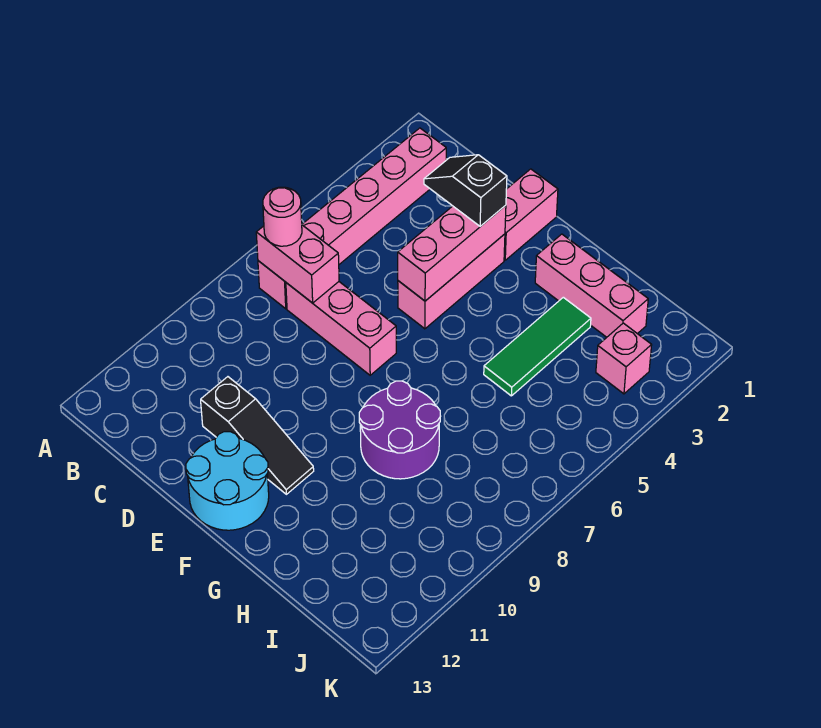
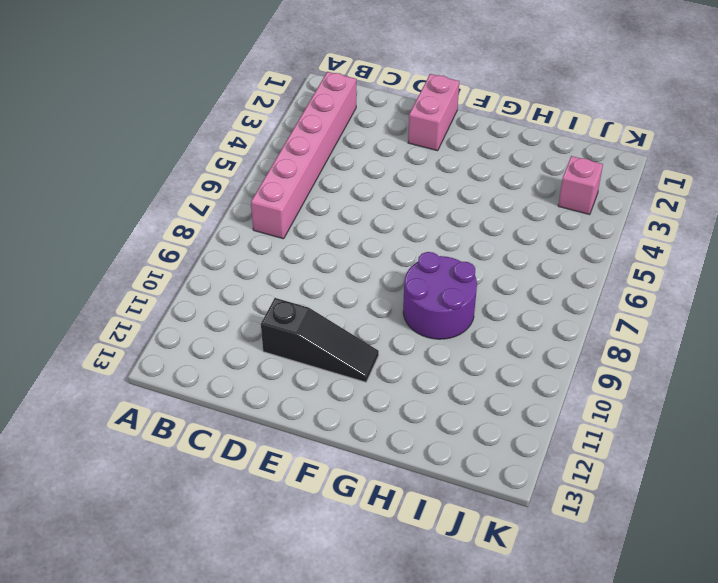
none -> pink brick C7:E7 level 1
none -> pink brick E3:E5 level 1
none -> cyan round brick E12:F13 level 1

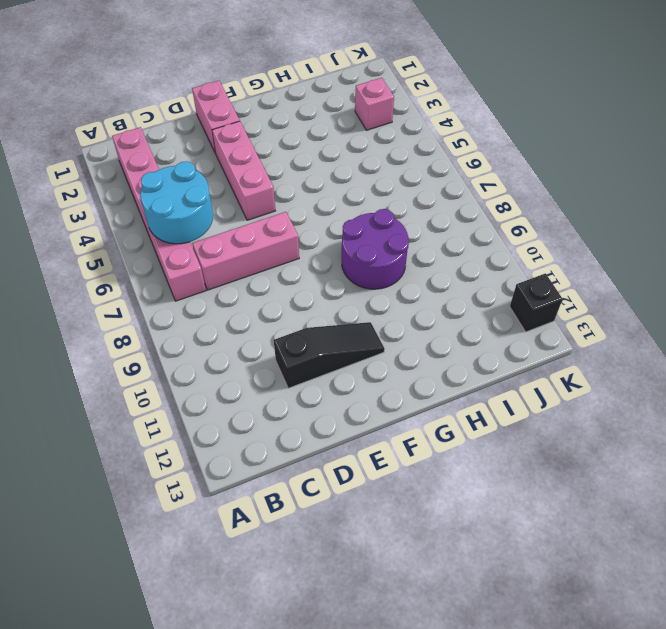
cyan round brick B5:C6 level 2 -> cyan round brick E12:F13 level 1
black brick K12 level 1 -> none
none -> pink brick G2:I2 level 1
none -> green tile H3:H5 level 1
none -> pink brick B7:C7 level 2

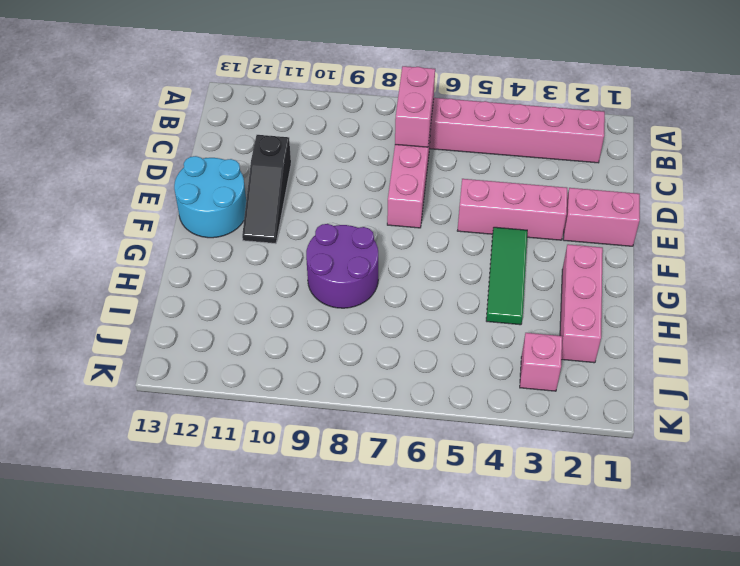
green tile F4:H4 level 1 -> green tile H3:H5 level 1
none -> pink brick E3:E5 level 2
none -> pink round brick B7 level 3
none -> black slope D3:E3 level 3 top E

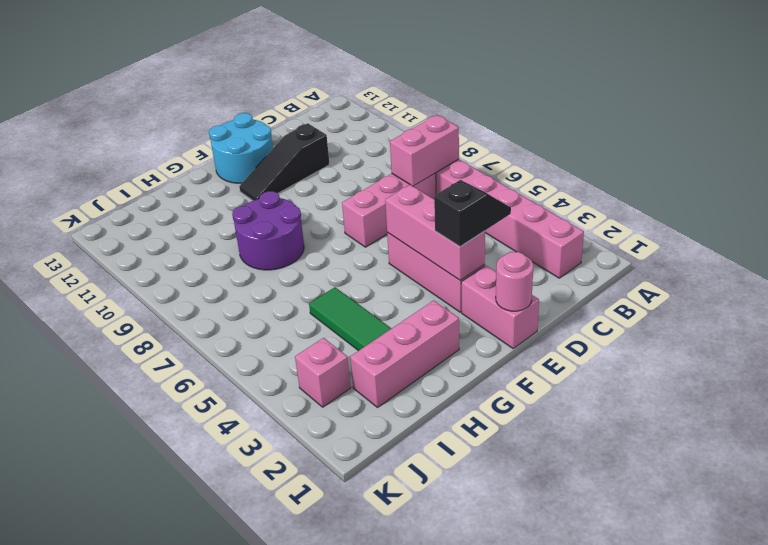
pink round brick E1 level 2 -> pink round brick B7 level 3

